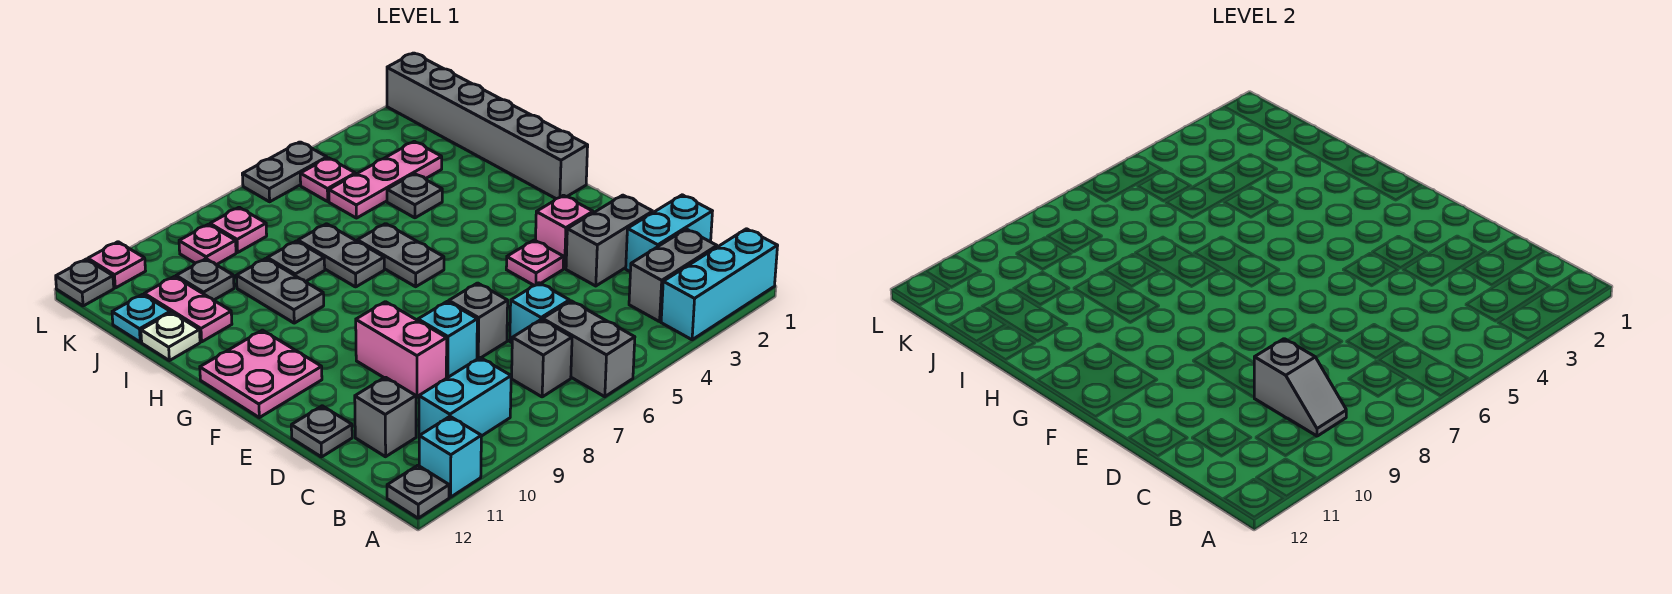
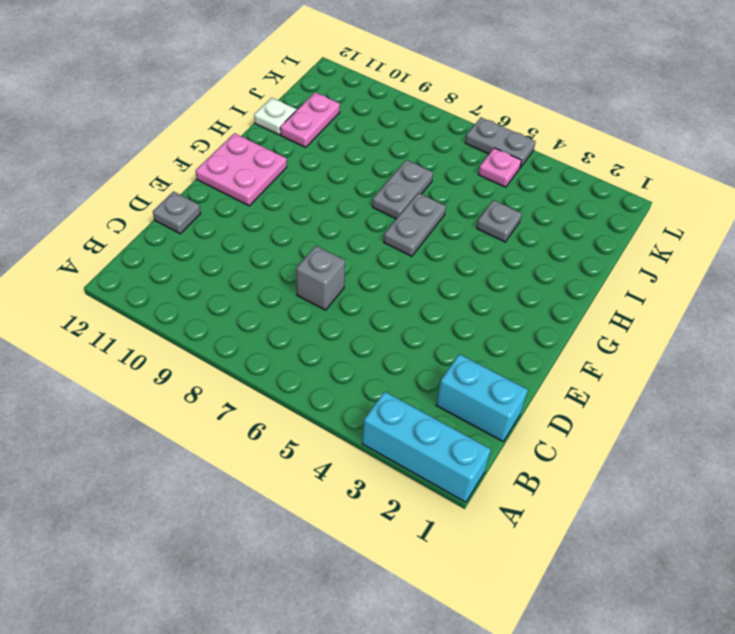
none -> grey brick A6:B6 level 1
none -> cyan brick A11 level 1
none -> grey plate A12 level 1
none -> grey brick B2:B3 level 1

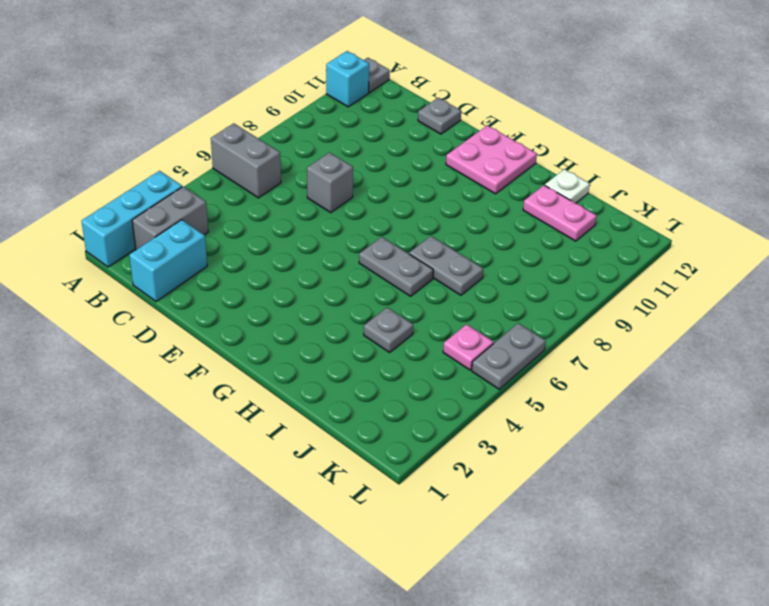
none -> grey brick B7 level 1
none -> cyan brick B9:B10 level 1
none -> cyan brick C6 level 1
none -> grey brick C11 level 1

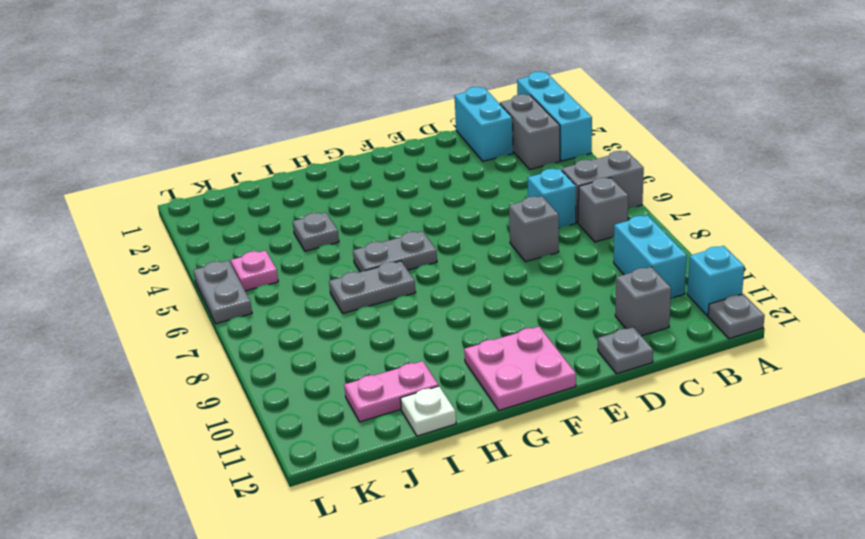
none -> grey brick D2:D3 level 1
none -> cyan brick D8 level 1
none -> pink brick D9:E9 level 1
none -> pink brick E3 level 1

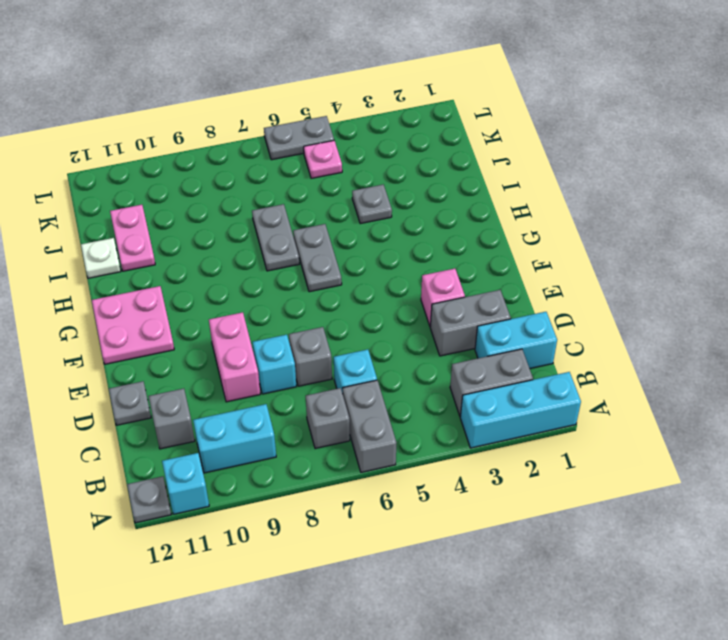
none -> pink plate E4 level 1
none -> grey brick G1:L1 level 1
none -> grey plate H9:I9 level 1
none -> grey plate I8 level 1

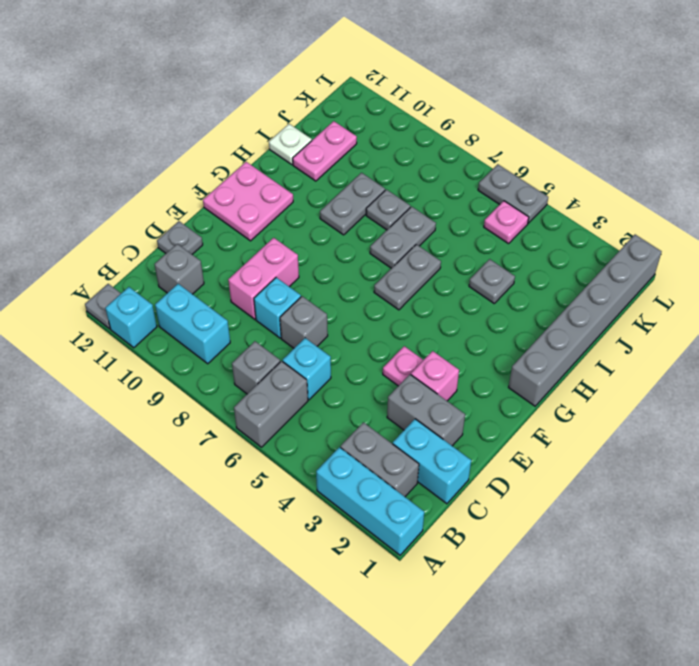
none -> pink plate J3:J5 level 1
none -> grey plate J10 level 1
none -> cyan plate J12 level 1
none -> pink plate K8 level 1

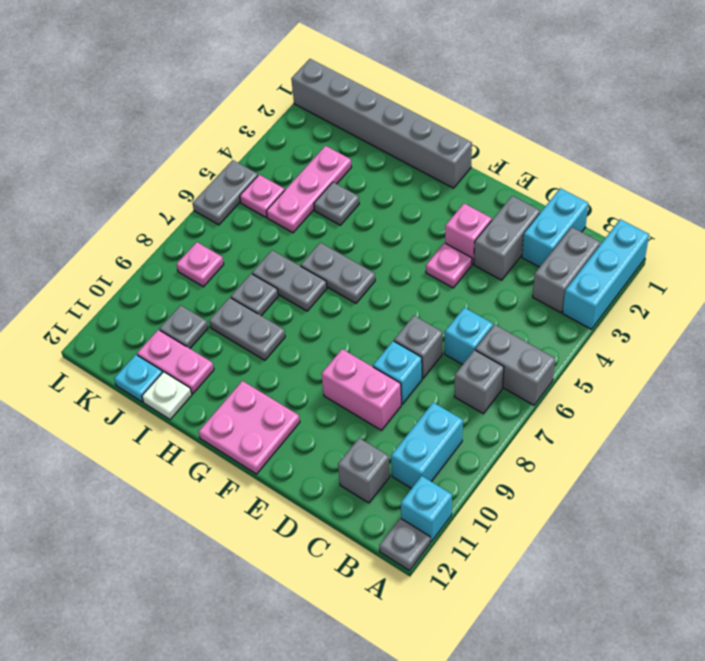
none -> grey plate D12 level 1
none -> pink plate K9 level 1
none -> pink plate L11 level 1
none -> grey plate L12 level 1

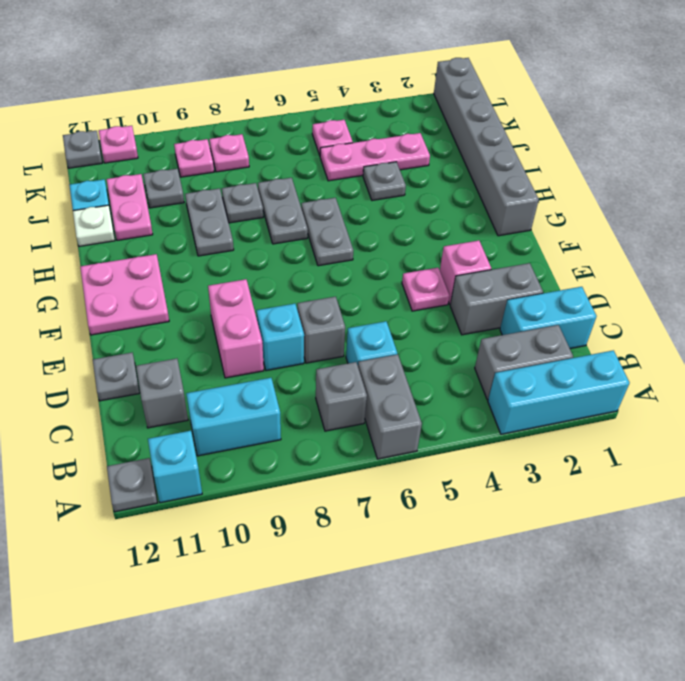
none -> grey plate L5:L6 level 1
none -> grey slope B9:C9 level 2 top C

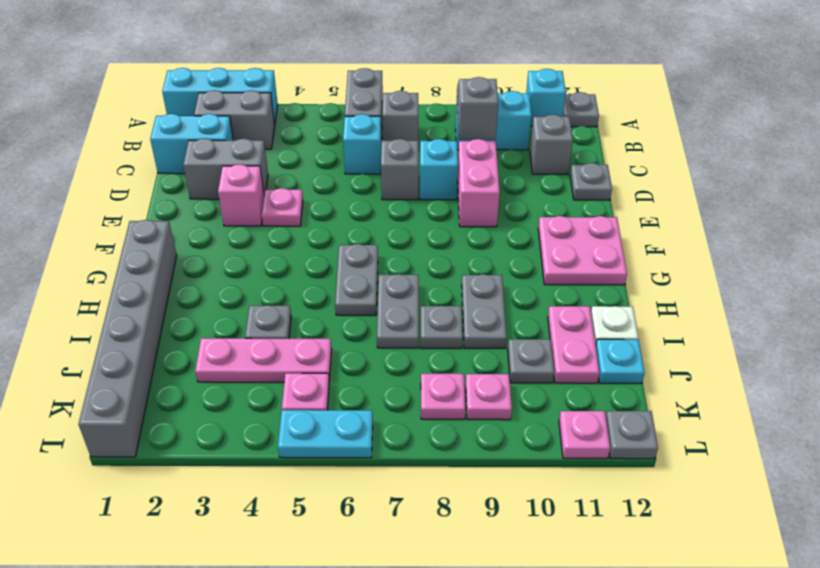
cyan plate L5:L6 level 1 -> grey plate L5:L6 level 1

